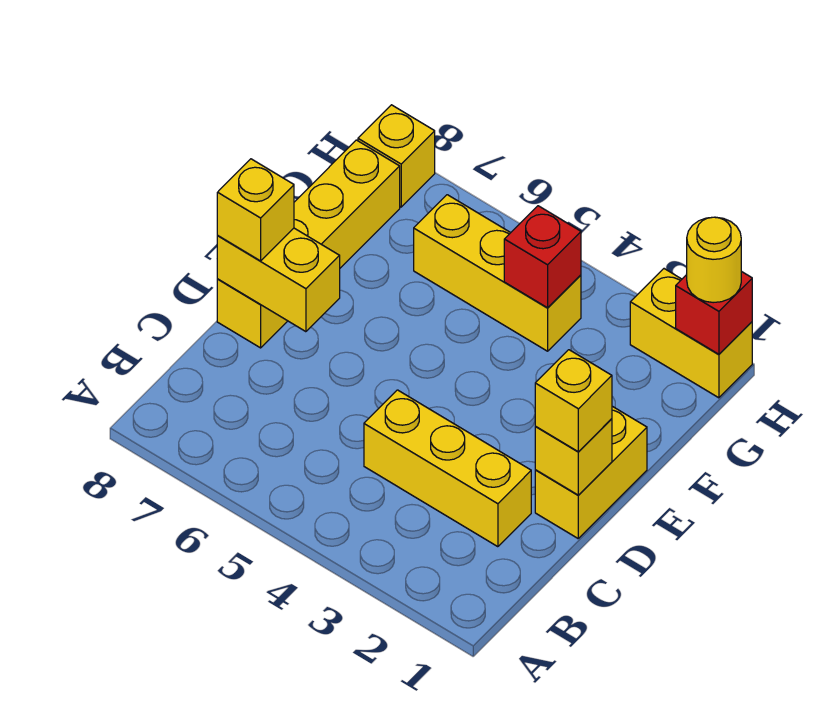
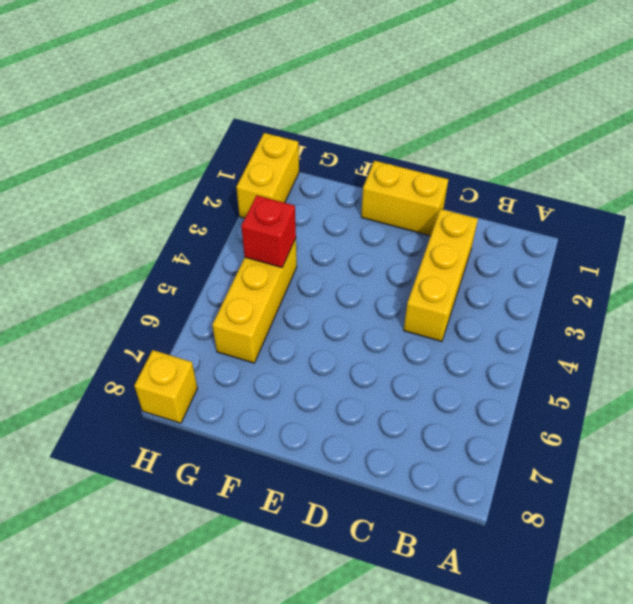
none -> yellow brick D8:G8 level 1
none -> yellow brick D1 level 2
none -> yellow brick D7:D8 level 2

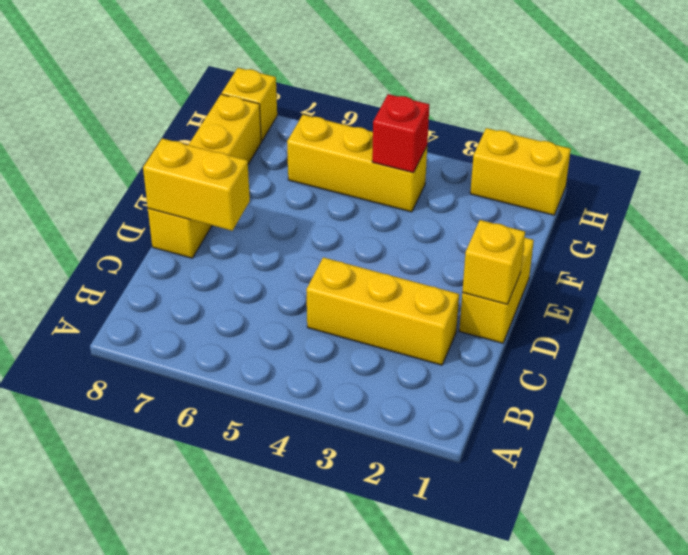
none -> red brick H1 level 2
none -> yellow brick D1 level 3
none -> yellow brick D8 level 3

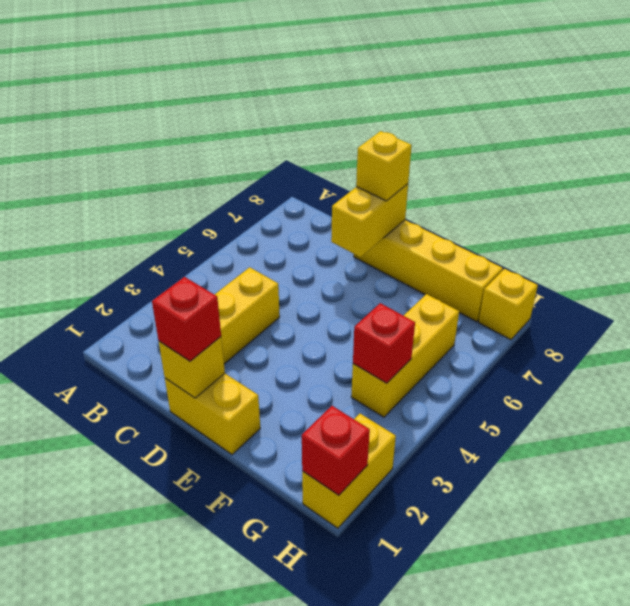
red brick D1 level 3 -> yellow brick D1 level 3
none -> yellow round brick H1 level 3

